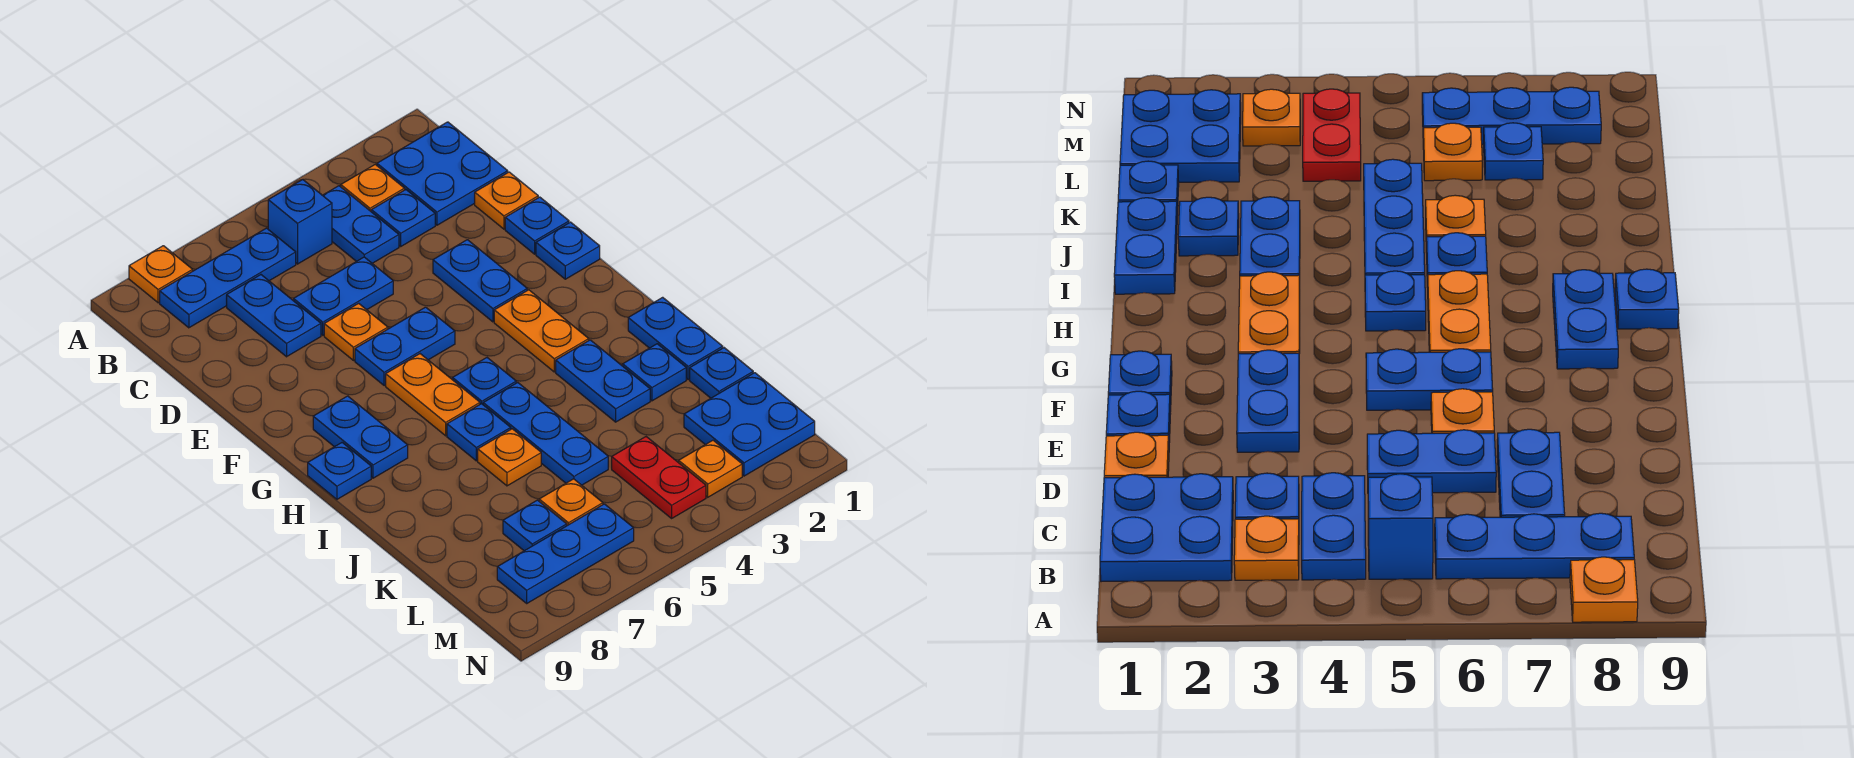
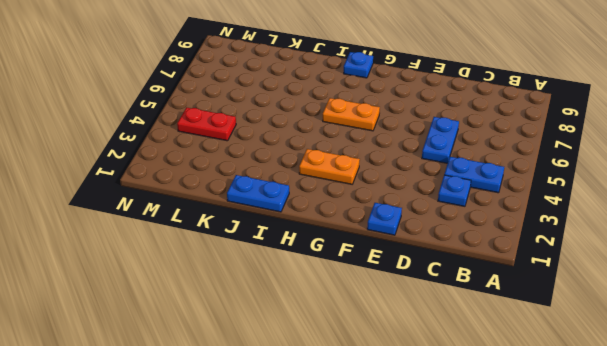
none -> orange plate A8 level 1
none -> blue plate B1:C2 level 1
none -> orange plate B3 level 1
none -> blue brick B5 level 1

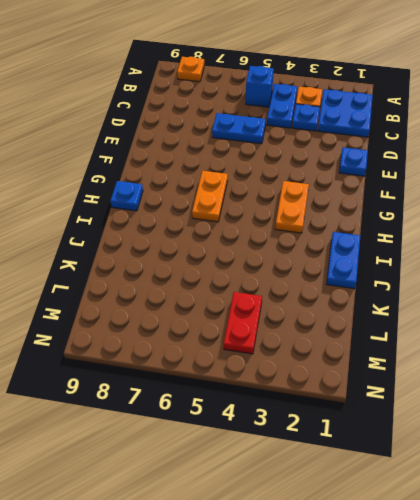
none -> blue plate B6:B8 level 1
none -> blue plate C7:D7 level 1
none -> orange plate D1 level 1
none -> blue plate E3:F3 level 1

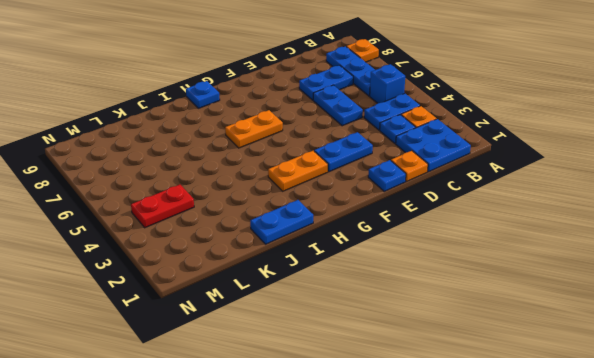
none -> orange plate E6 level 1
none -> blue plate F1 level 1
none -> blue plate F5:F6 level 1
none -> blue plate G8:H8 level 1

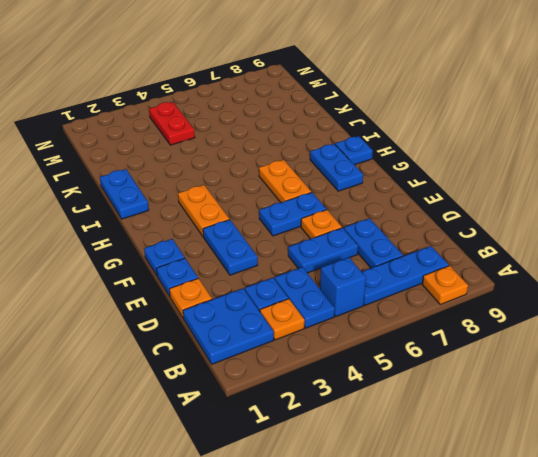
none -> blue plate H5 level 1
none -> blue plate I3:J3 level 1
none -> blue plate I5:K5 level 1
none -> blue plate I6 level 1

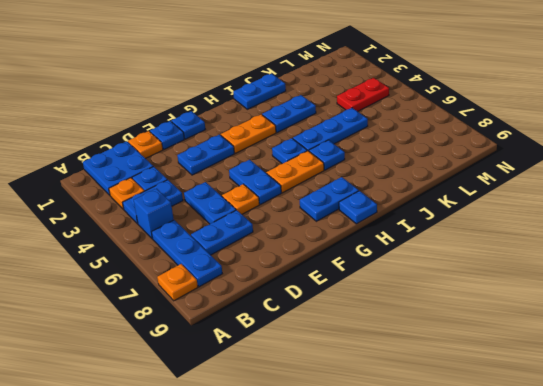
none -> blue plate J2 level 1
none -> orange plate J6 level 1
none -> blue plate K1 level 1
none -> blue plate L1:M2 level 1

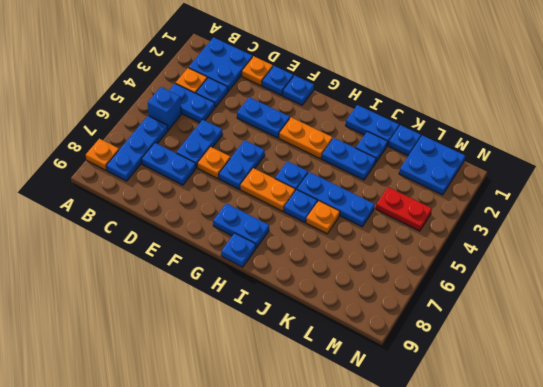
none -> orange plate L6 level 1
none -> blue plate L7 level 1
none -> orange plate M3 level 1
none -> blue plate M6:M8 level 1

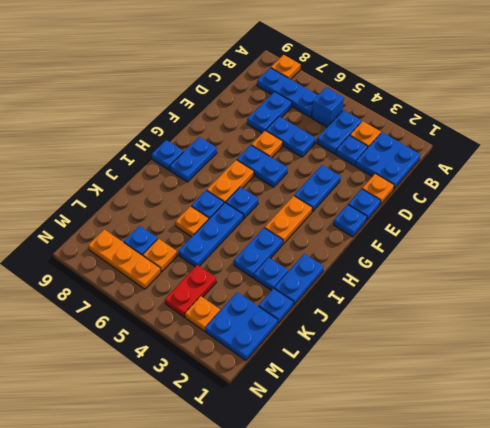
orange plate M6:M8 level 1 -> blue plate M6:M8 level 1

